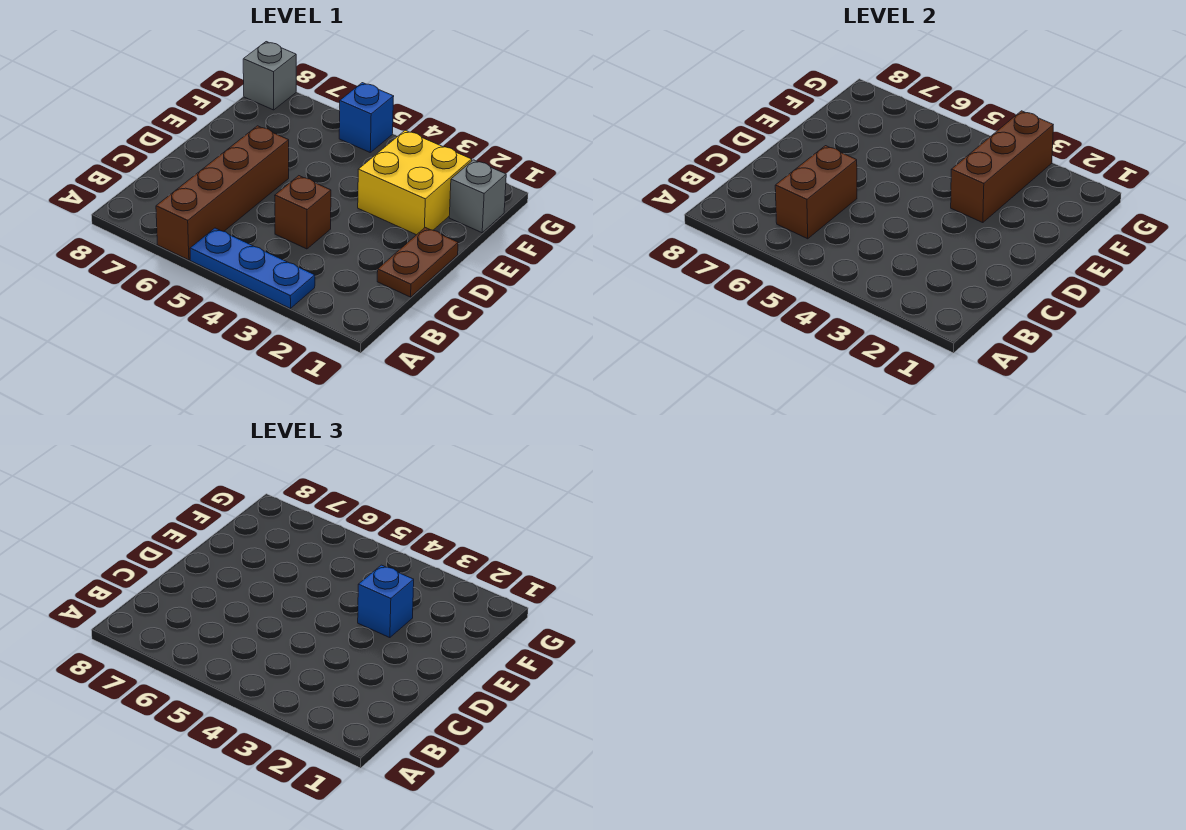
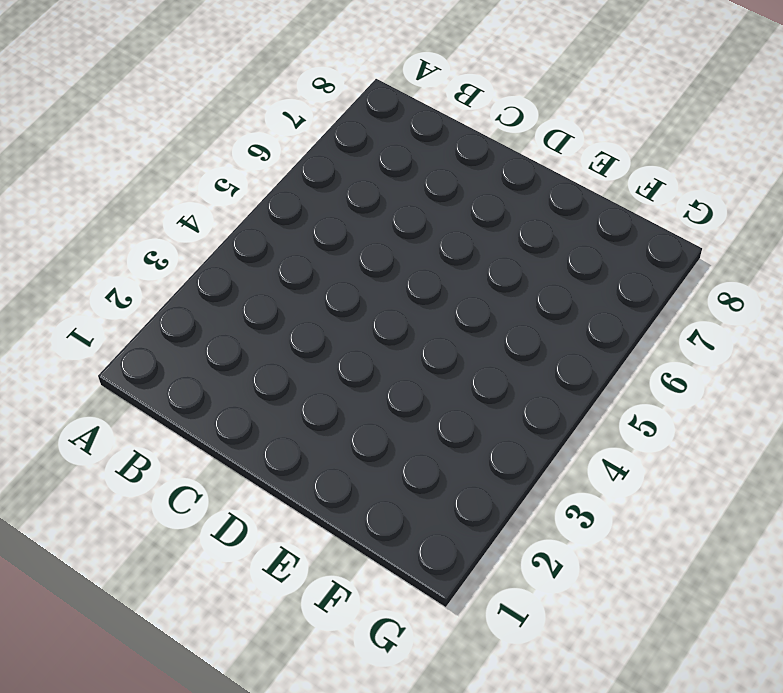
none -> blue plate A3:A5 level 1
none -> brown brick A6:D6 level 1

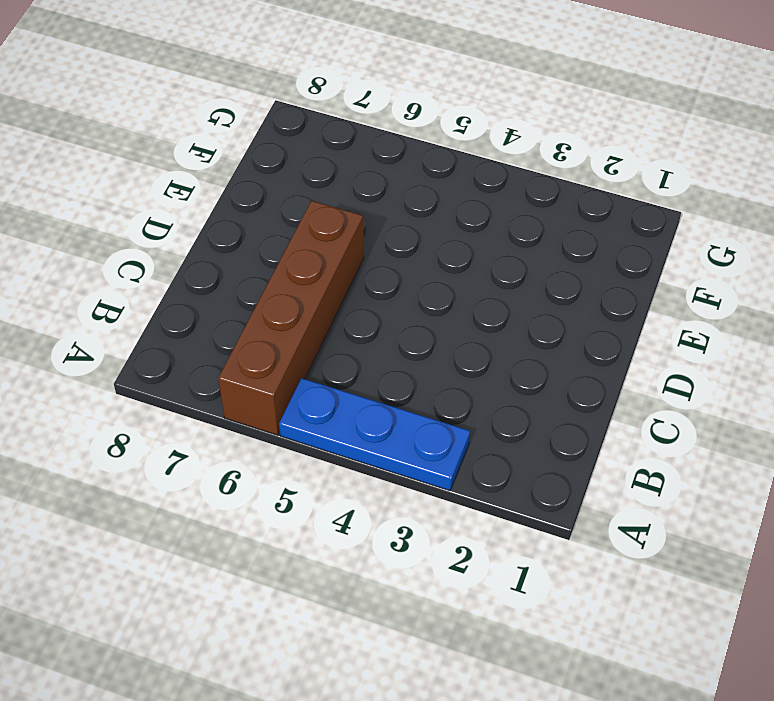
none -> brown plate C1:D1 level 1
none -> brown brick C4 level 1

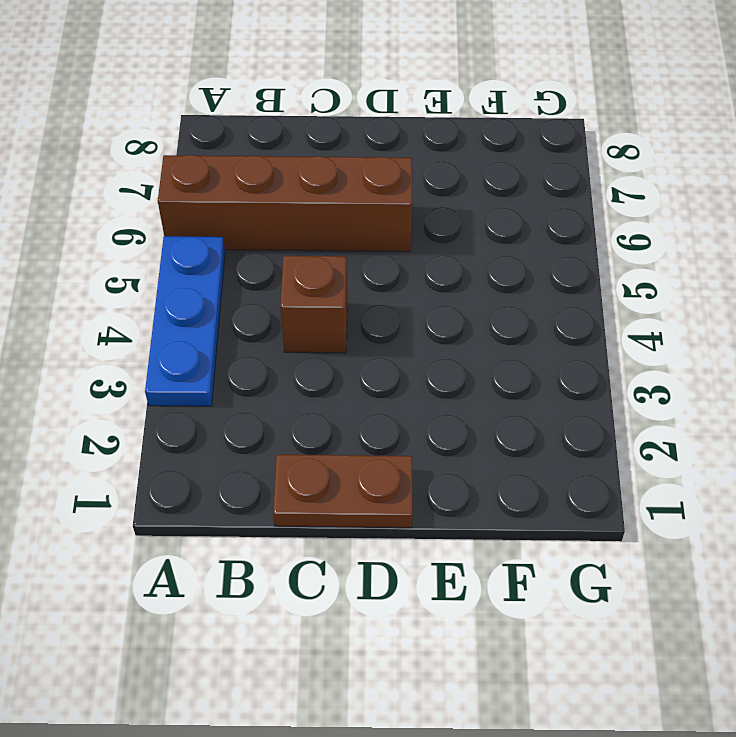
none -> yellow brick E2:F3 level 1
none -> grey brick F1 level 1

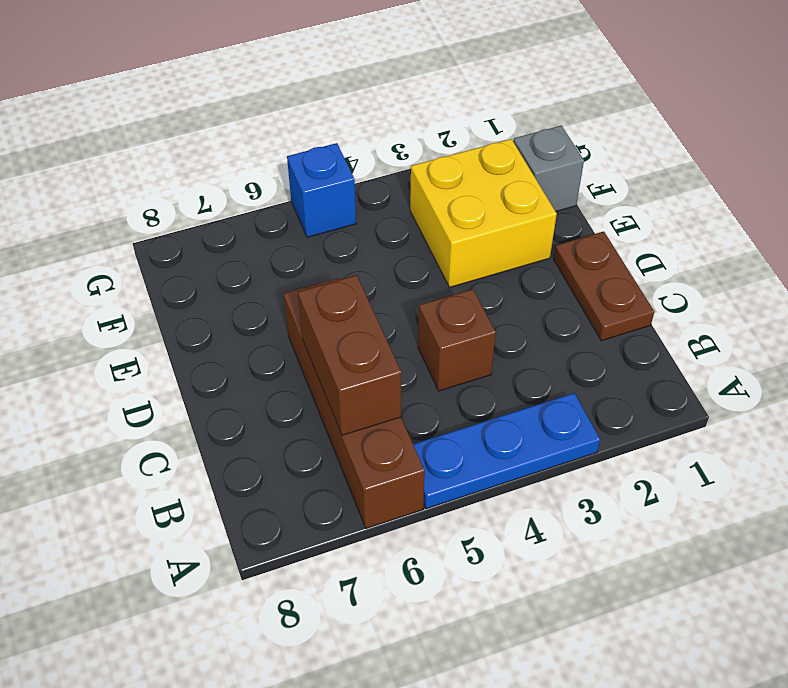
none -> grey brick G8 level 1
none -> brown brick E3:G3 level 2

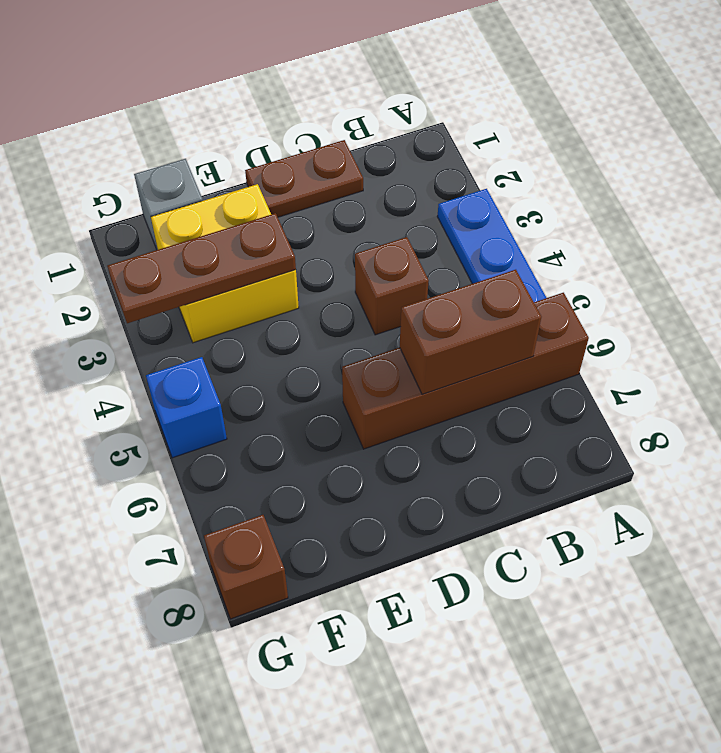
brown plate E3:G3 level 2 -> brown brick E3:G3 level 2
brown brick G8 level 1 -> grey brick G8 level 1
none -> blue brick E3 level 3

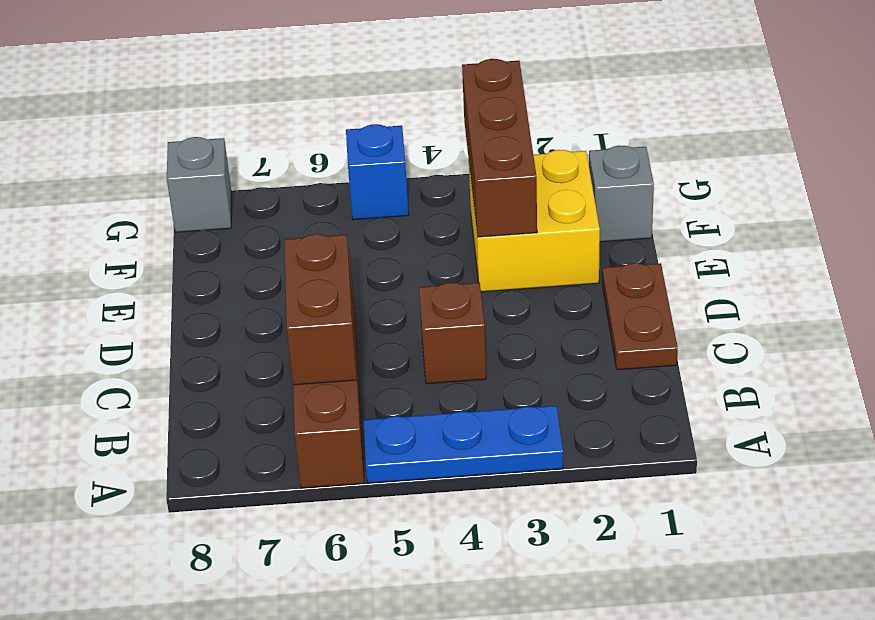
none -> blue brick E3 level 3

